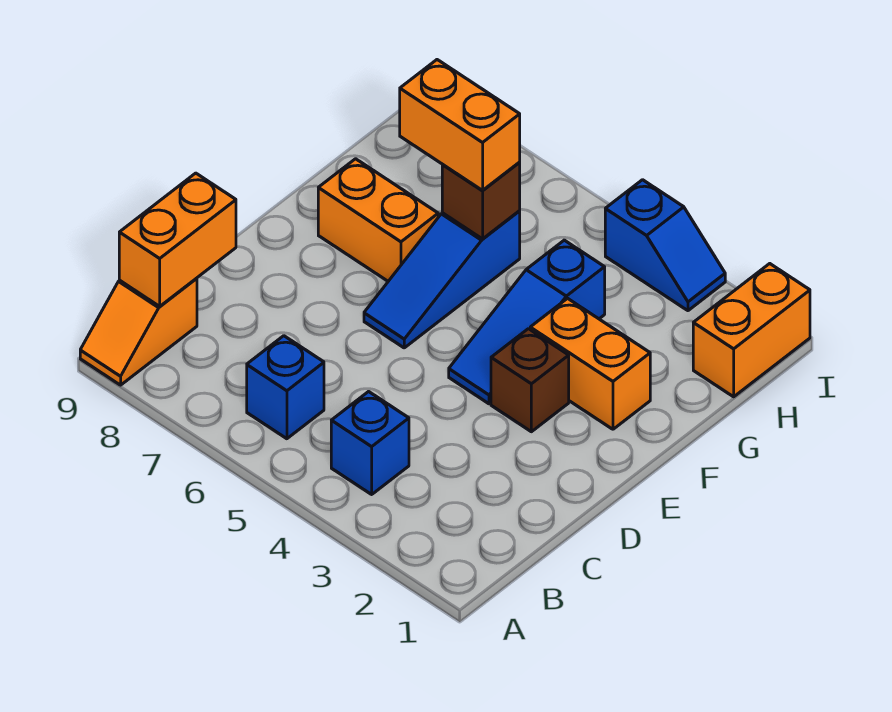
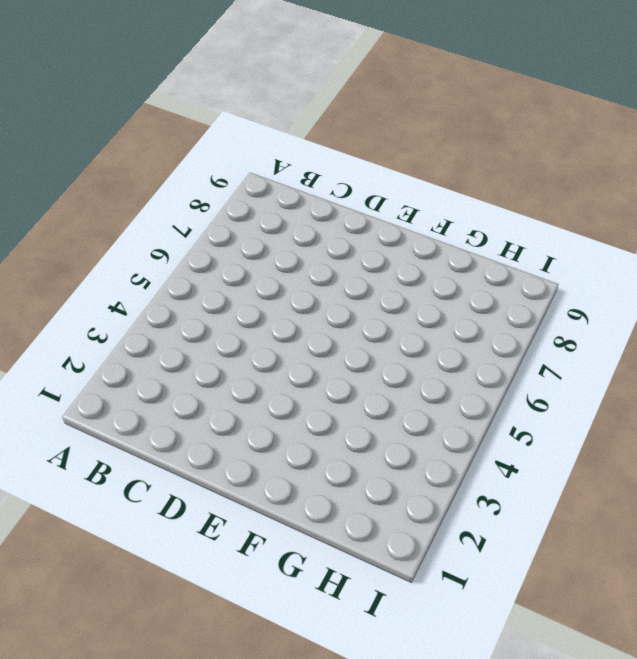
none -> orange slope A9:B9 level 1 top B
none -> blue brick B4 level 1
none -> blue brick B6 level 1

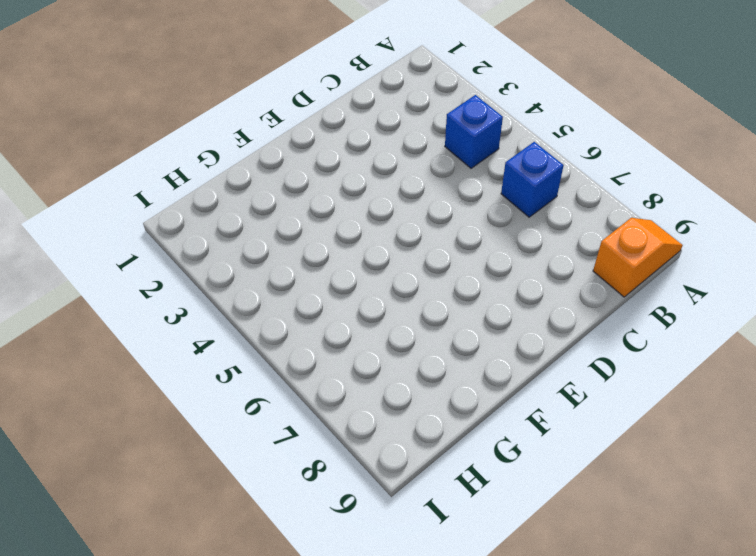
none -> brown brick E3 level 1
none -> blue slope E4:G4 level 1 top G
none -> blue slope E6:G6 level 1 top G

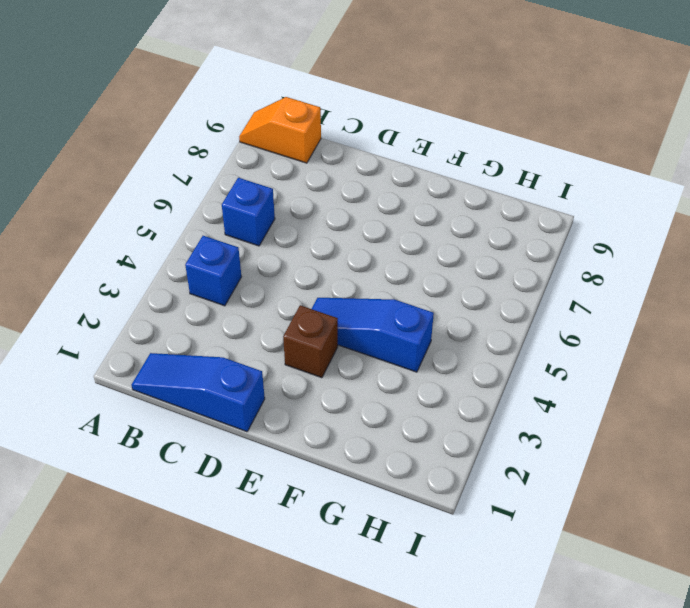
blue slope B1:D1 level 1 top D -> blue slope E6:G6 level 1 top G
none -> orange brick F2:F3 level 1
none -> orange brick F7:F8 level 1
none -> orange brick H1:I1 level 1

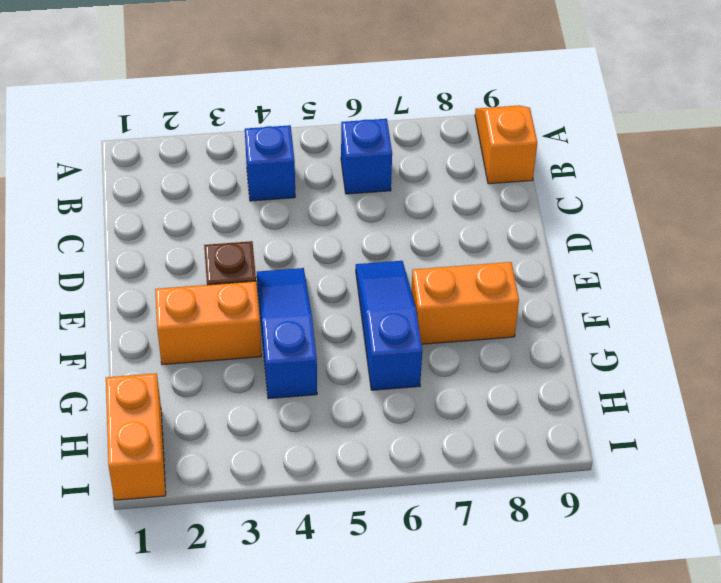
none -> blue slope I3:I4 level 1 top 4
none -> orange brick B9:C9 level 2
none -> brown brick G6 level 2

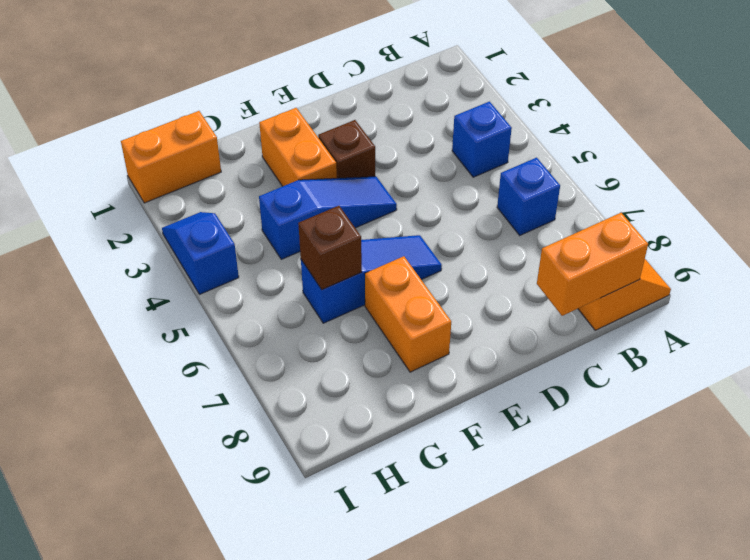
none -> orange brick G6:G7 level 3

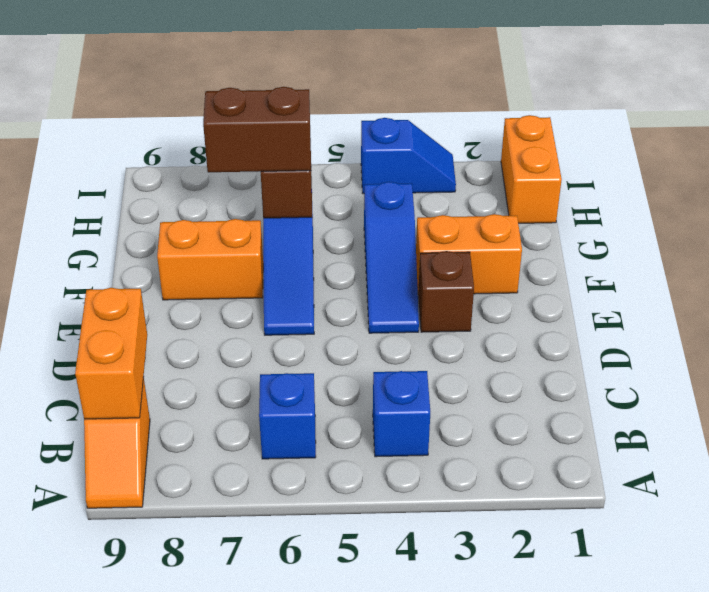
brown brick G6:G7 level 3 -> orange brick G6:G7 level 3

